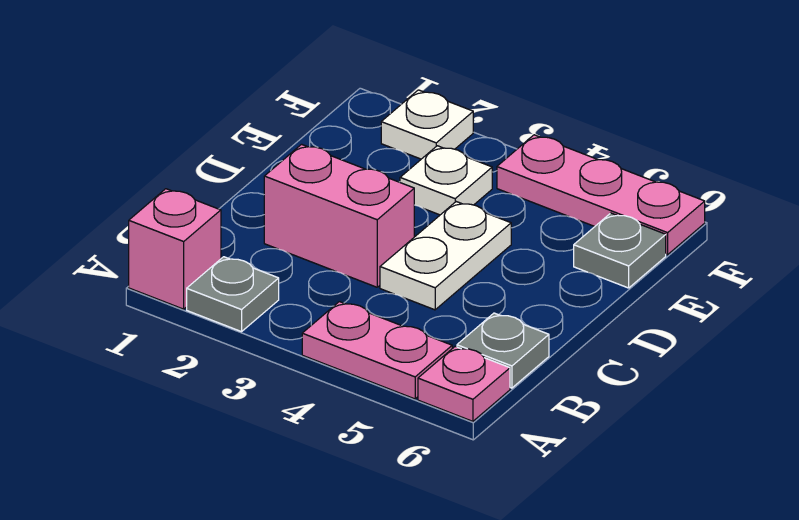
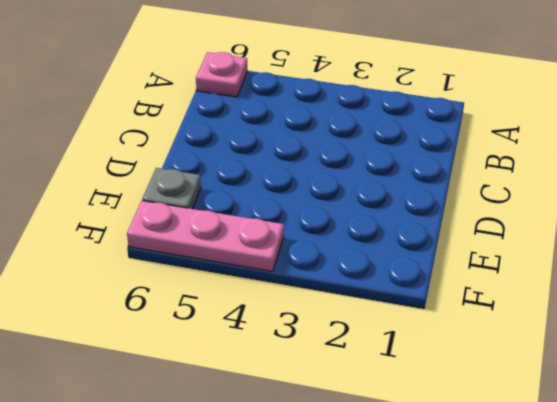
none -> pink brick A1 level 1
none -> grey plate A2 level 1

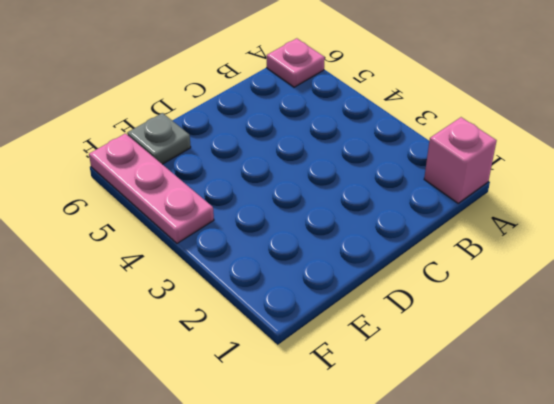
none -> grey plate A2 level 1
none -> pink plate A4:A5 level 1

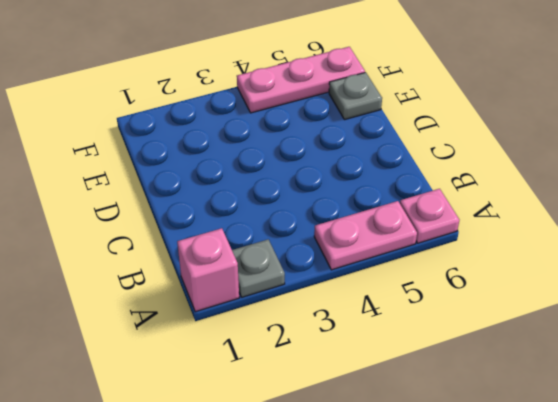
none -> grey plate B6 level 1
none -> pink brick C2:C3 level 1

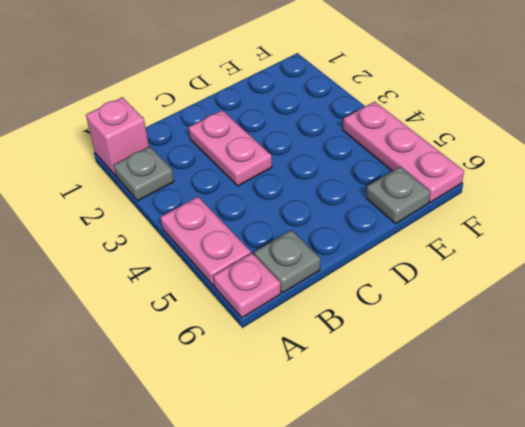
pink plate C2:C3 level 1 -> pink brick C2:C3 level 1
none -> white plate C4:D4 level 1
none -> white plate E3 level 1

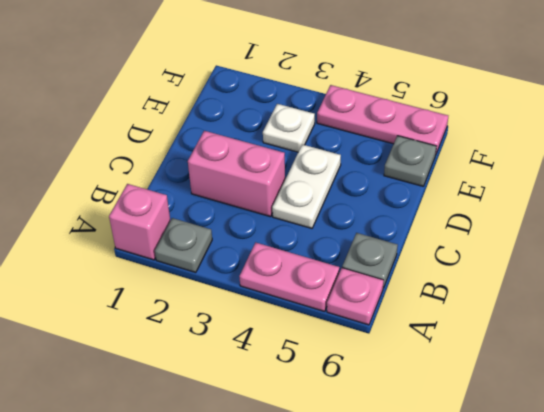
none -> white plate F2 level 1

